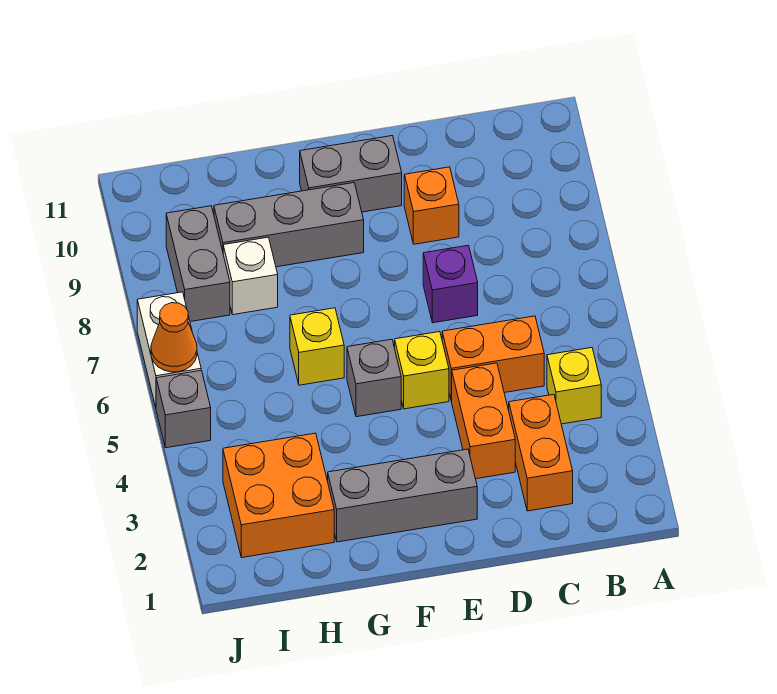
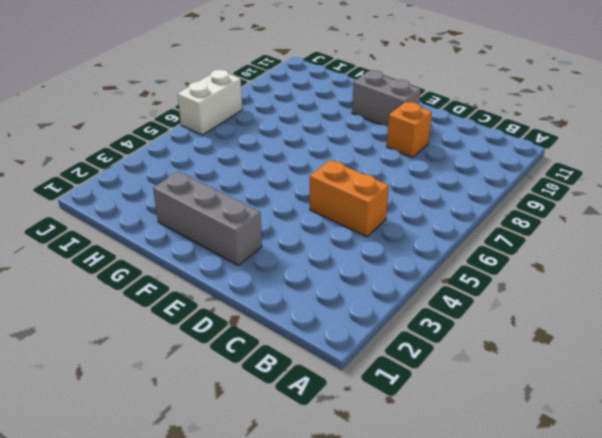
none -> yellow brick B4 level 1
none -> orange brick C2:C3 level 1
none -> orange brick D3:D4 level 1

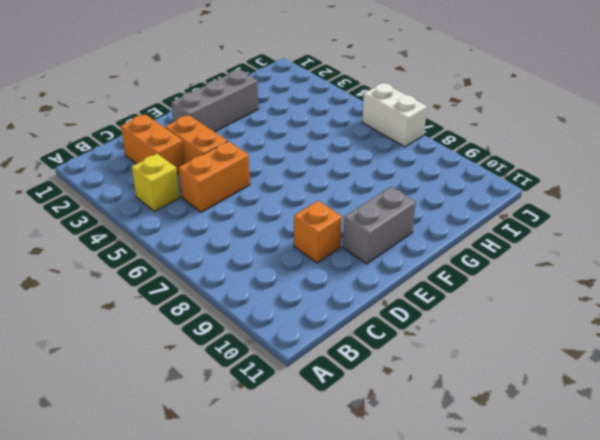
none -> purple brick D7 level 1
none -> yellow brick E5 level 1
none -> grey brick F5 level 1

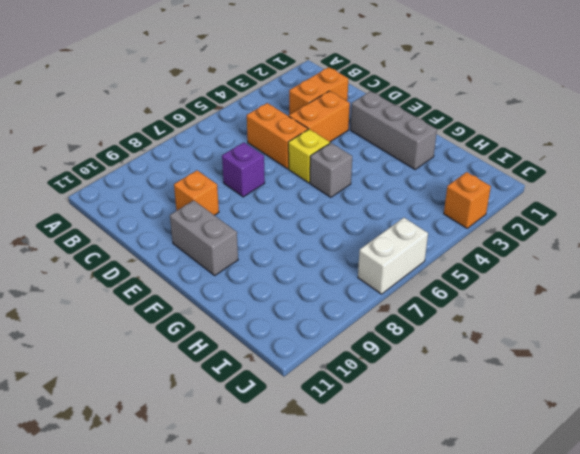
orange brick J3 level 1 -> none
none -> yellow brick B4 level 1
none -> grey brick F9:H9 level 1
none -> yellow brick G6 level 1

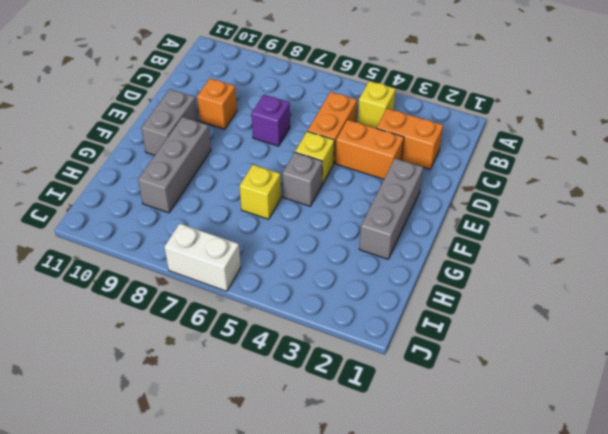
none -> orange brick H2:I3 level 1
none -> white brick H8 level 1
none -> grey brick I8:I9 level 1

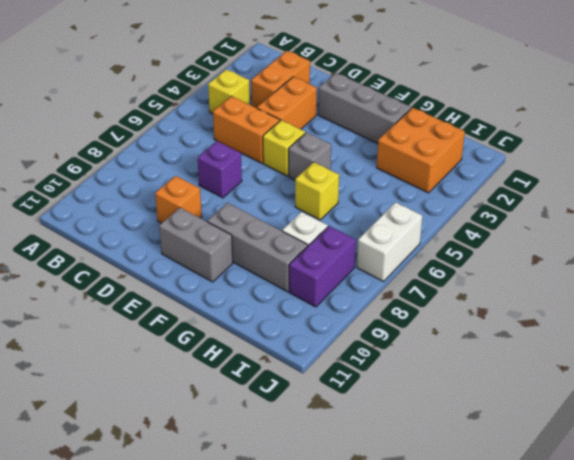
purple brick I8:I9 level 1 -> grey brick I8:I9 level 1
none -> grey brick J5 level 1
none -> orange cone J6 level 2

